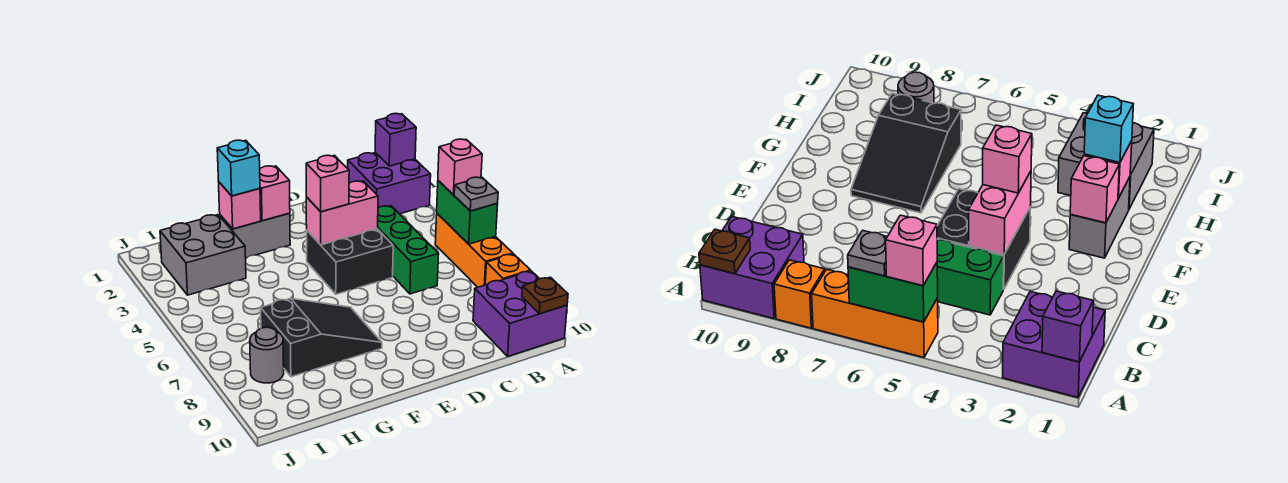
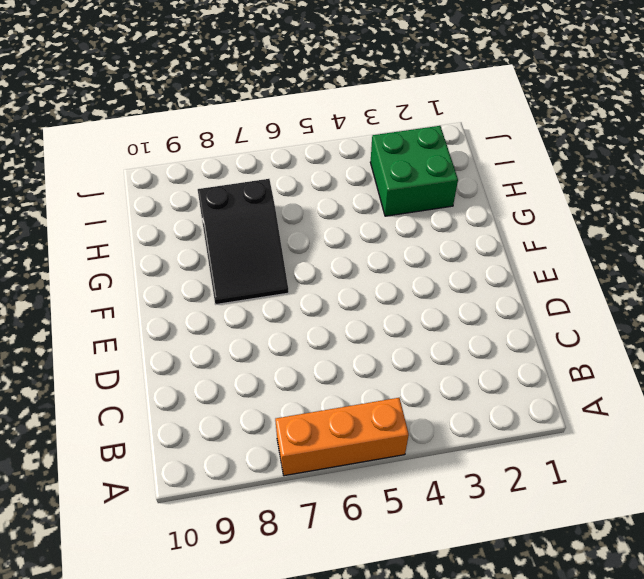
green brick H2:I3 level 1 -> grey brick H2:I3 level 1
none -> purple brick A1:B2 level 1
none -> orange brick A8 level 1
none -> purple brick A9:B10 level 1

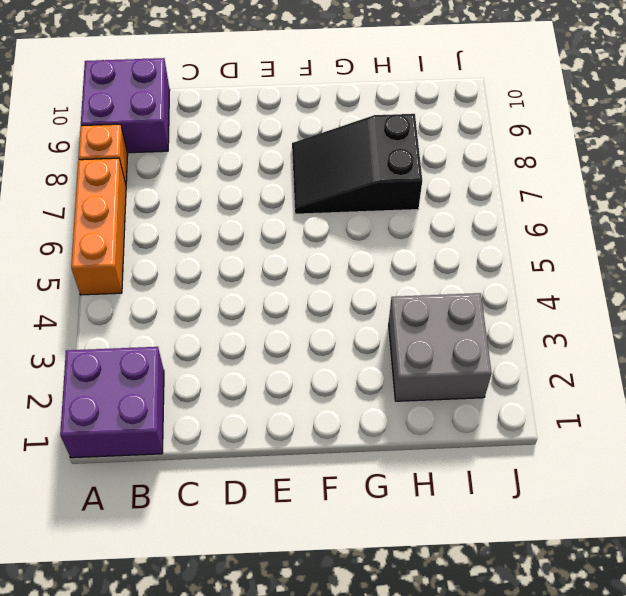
none -> green brick C4:C6 level 1
none -> black brick D4:E5 level 1
none -> grey brick F2:G2 level 1

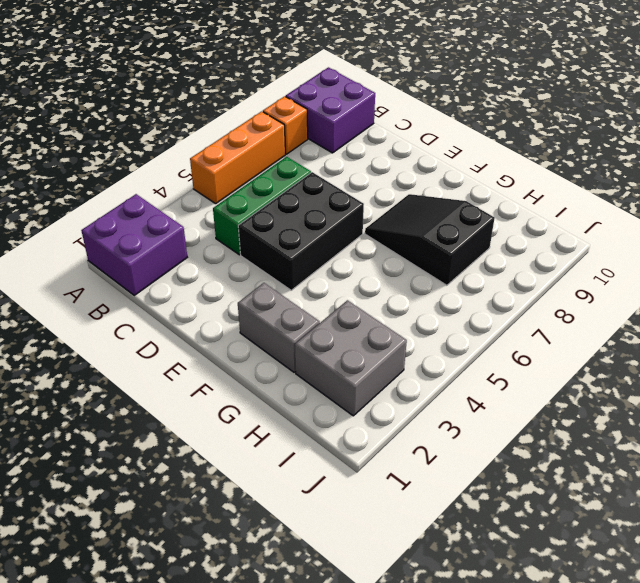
black brick D4:E6 level 1 -> black brick D4:E5 level 1
none -> grey round brick I8 level 1
none -> purple brick A1 level 2
none -> green brick A5:A6 level 2

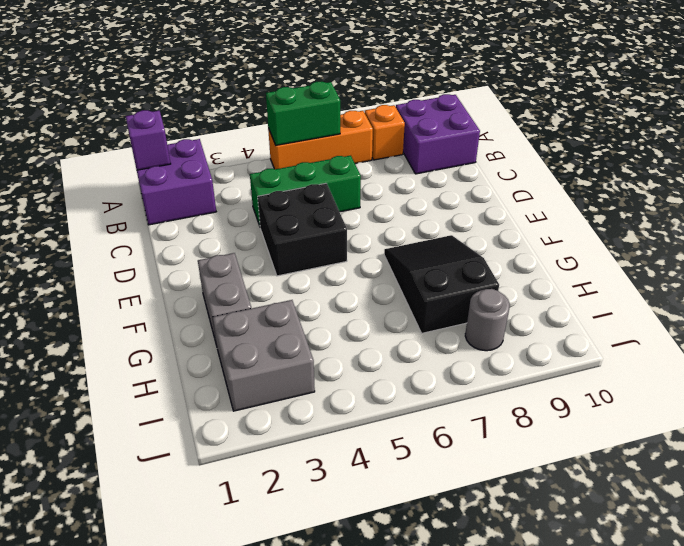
none -> brown plate A10 level 2
none -> pink brick D4:E4 level 2
none -> pink brick F2 level 2

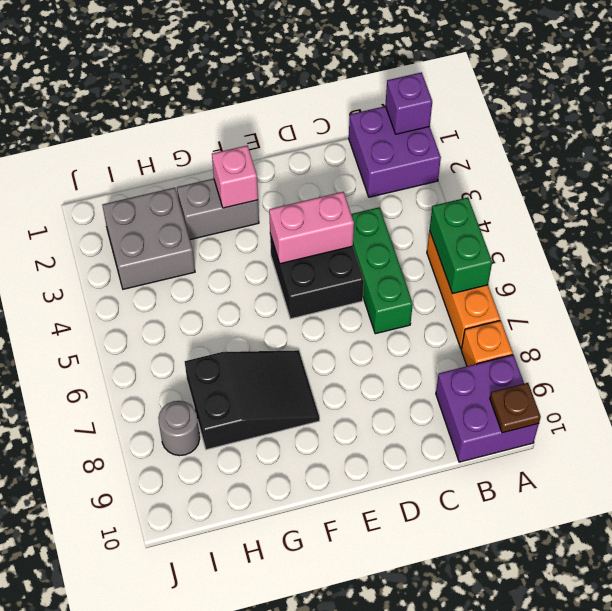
none -> pink brick G2 level 2
none -> pink brick A5 level 3
none -> grey plate A6 level 3

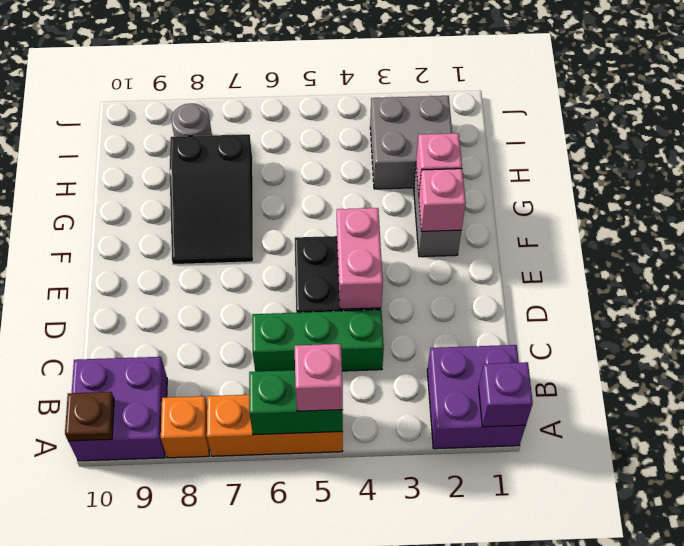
none -> grey plate A6 level 3
none -> pink brick E4 level 3
none -> cyan brick G2 level 3

